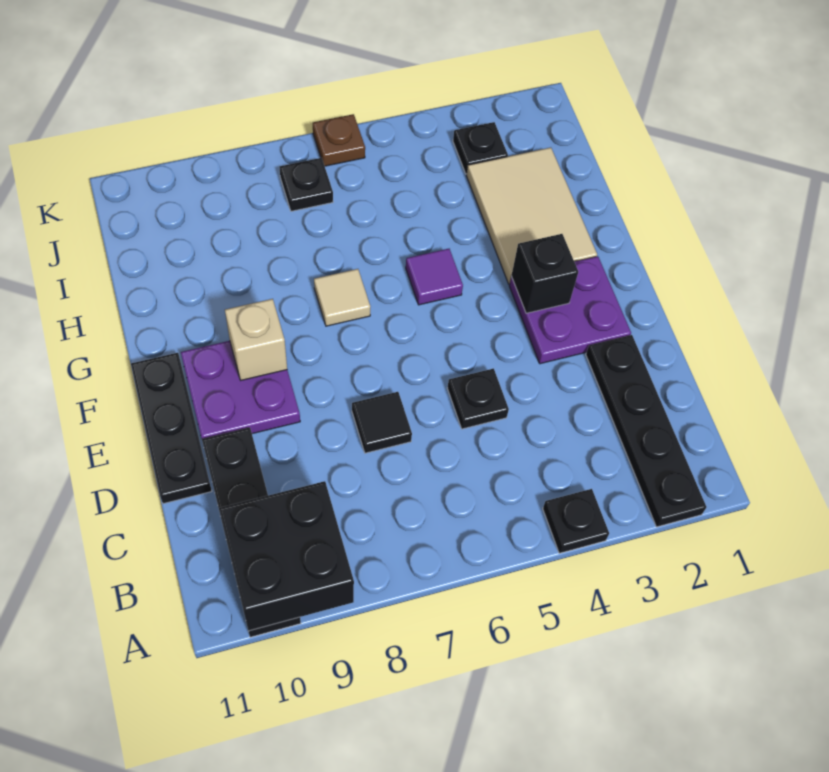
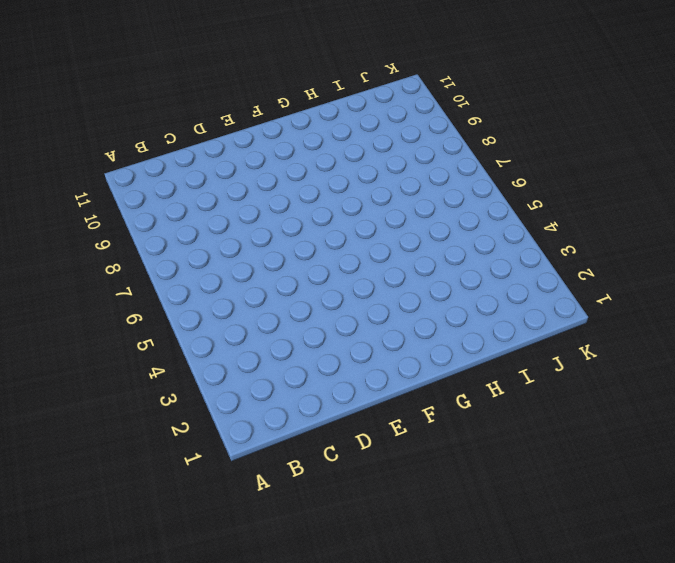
none -> black plate A2:D2 level 1
none -> black plate A4 level 1
none -> black plate A10:D10 level 1

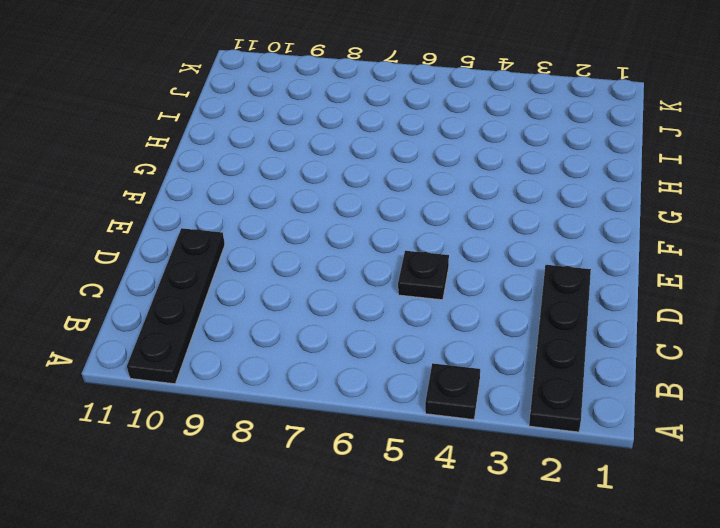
none -> black tile D7 level 1
none -> black plate D11:F11 level 1
none -> purple plate E2:F3 level 1

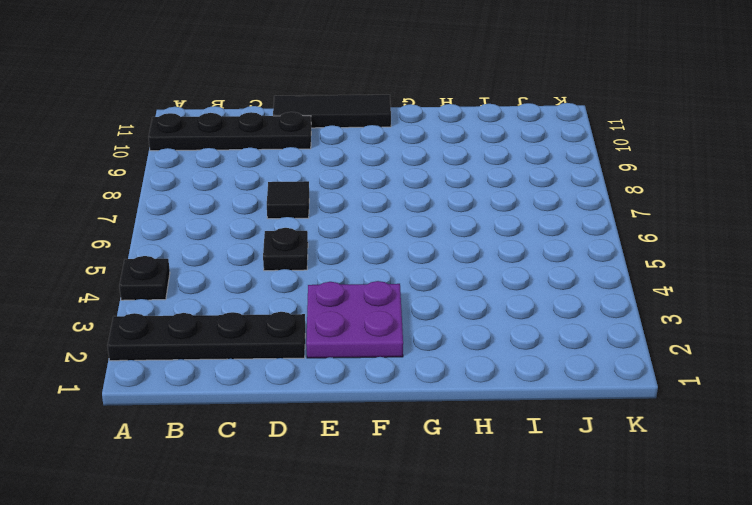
black tile D11:F11 level 1 -> black plate D11:F11 level 1
none -> purple plate E9:F10 level 1
none -> tan tile G2:I3 level 1
none -> purple tile G5 level 1

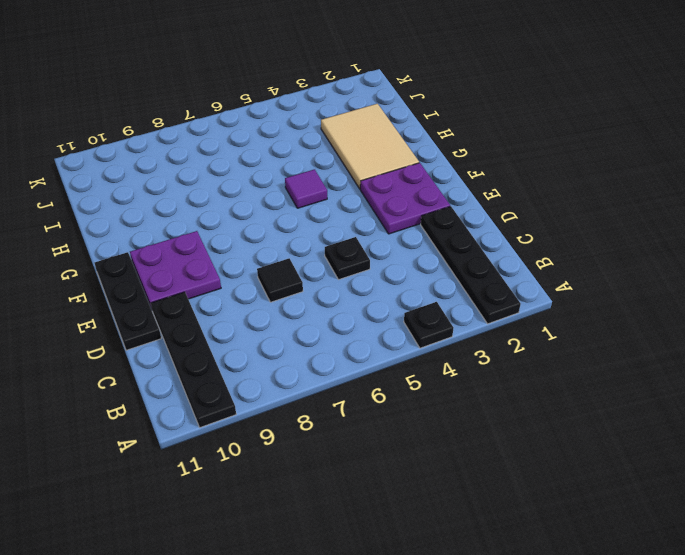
none -> tan tile G7 level 1
none -> black plate J3 level 1
none -> black plate J7 level 1

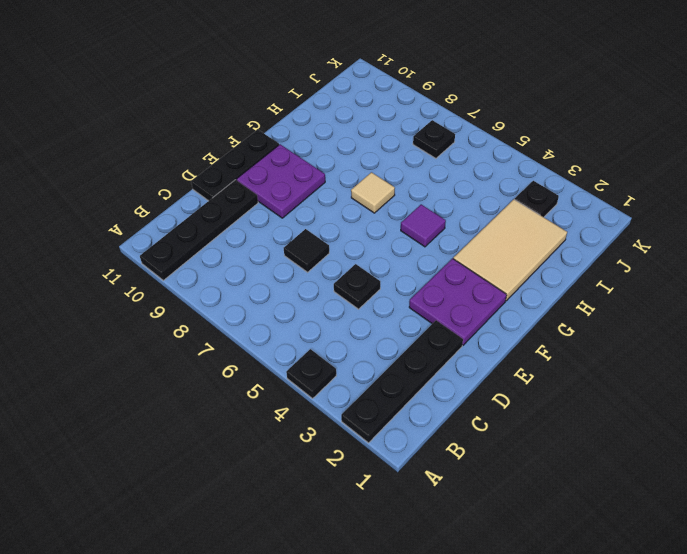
none -> brown plate K6 level 1
none -> black brick A9:B10 level 2
none -> black brick F3 level 2

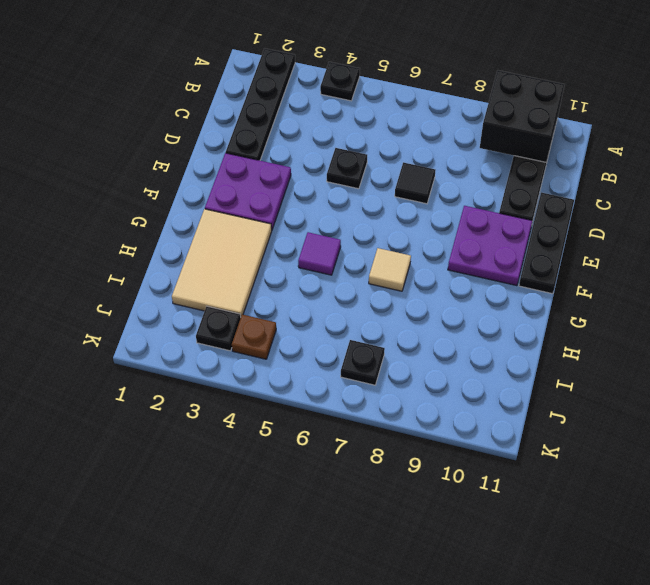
brown plate J4 level 1 -> brown plate K6 level 1
none -> black brick F3 level 2
none -> tan brick F9 level 2

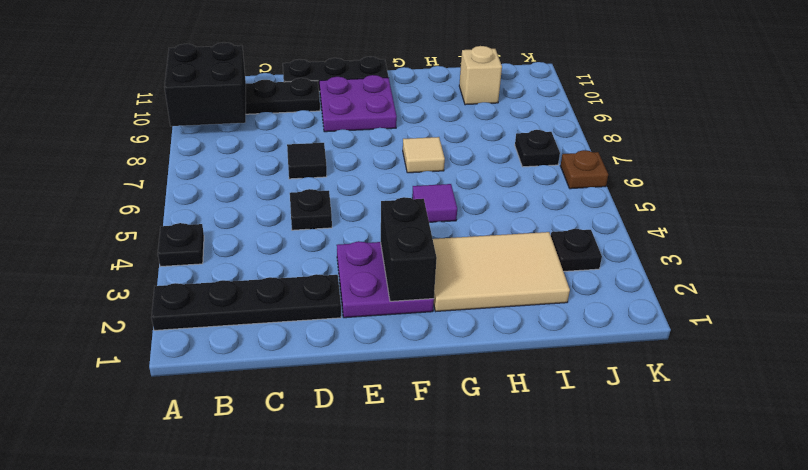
black brick F2:F3 level 2 -> black brick F3 level 2
tan brick I10 level 1 -> tan brick F9 level 2

